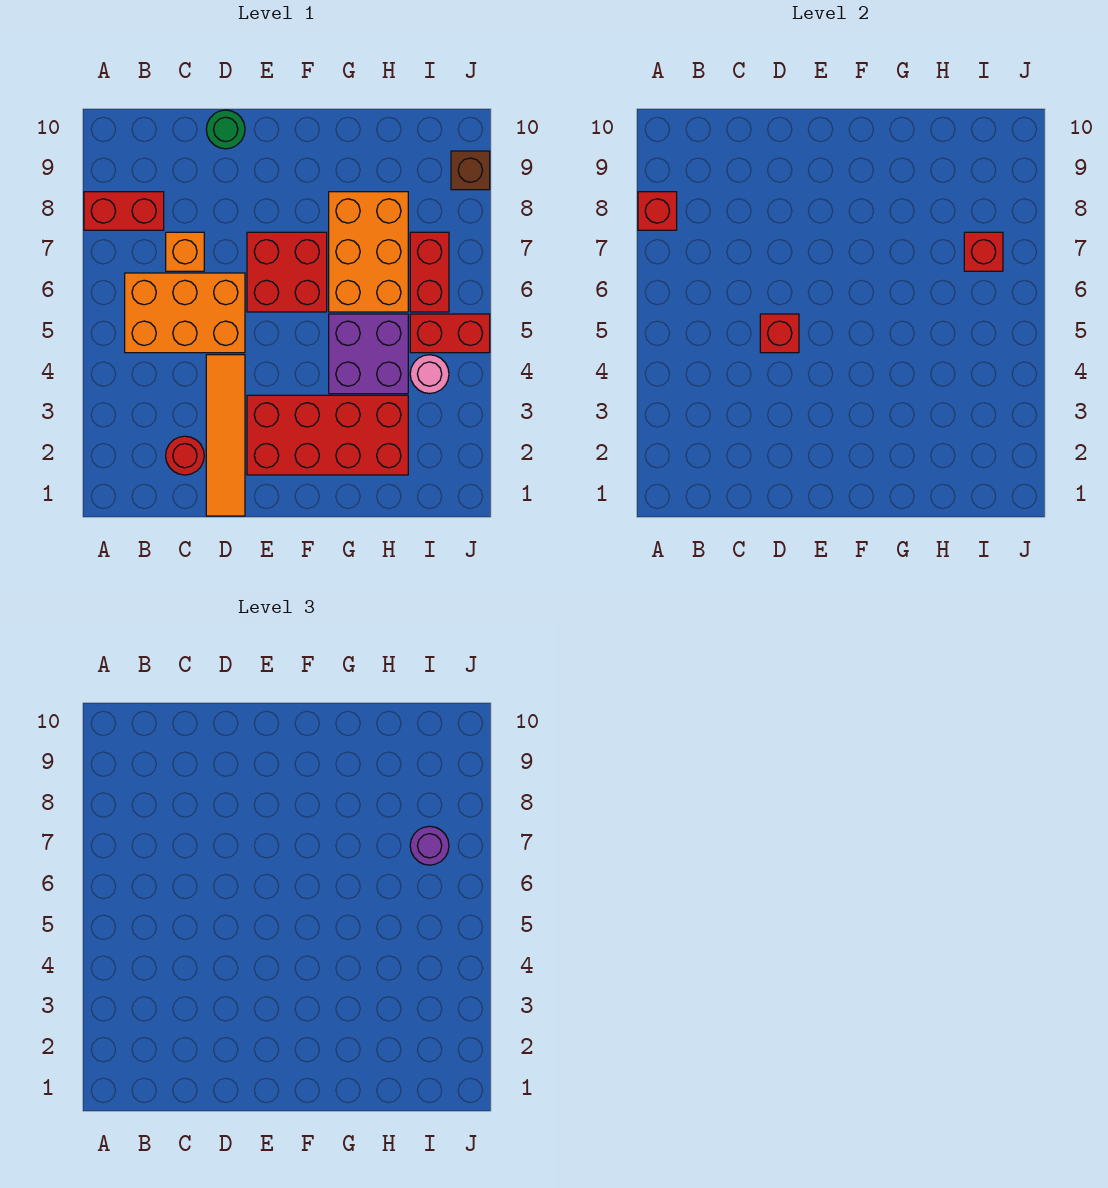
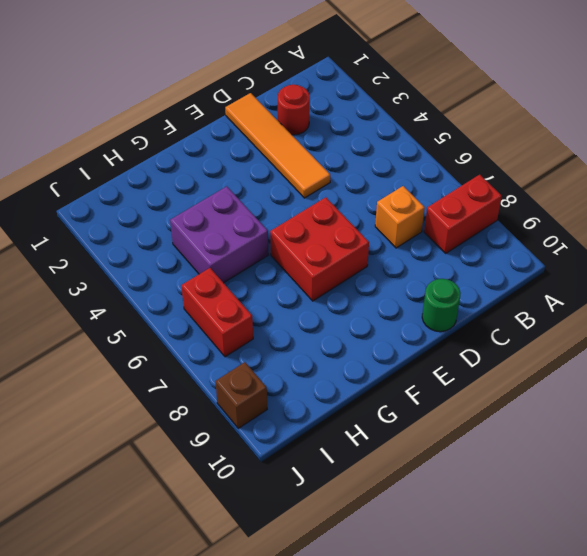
none -> orange brick B5:D6 level 1
none -> red brick E2:H3 level 1
none -> orange brick G6:H8 level 1

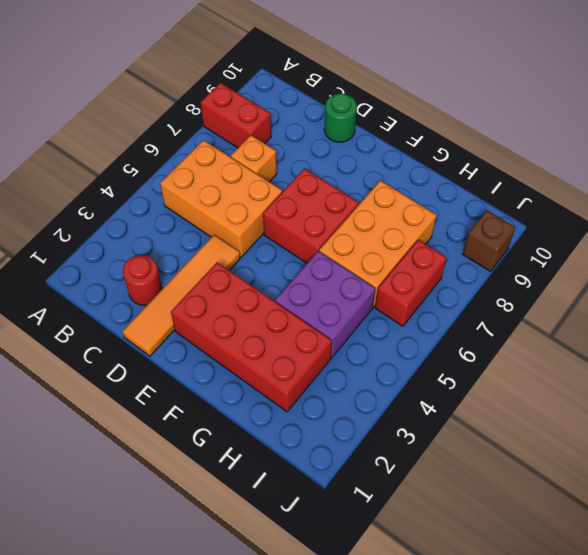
none -> pink round brick I4 level 1
none -> red brick I5:J5 level 1
none -> red brick A8 level 2

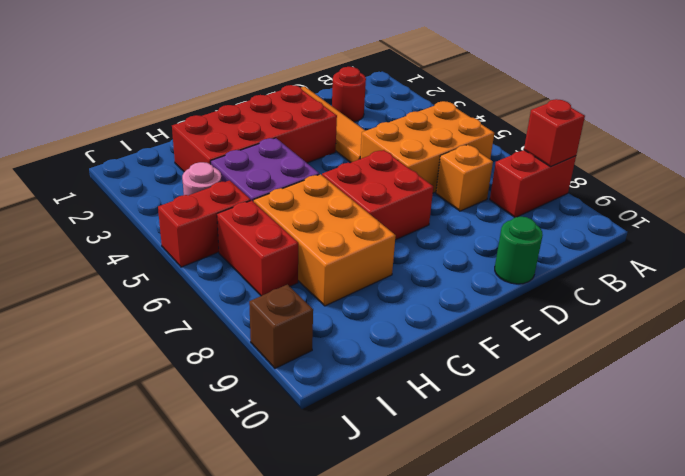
none -> red brick D5 level 2
none -> red brick I7 level 2
none -> purple round brick I7 level 3

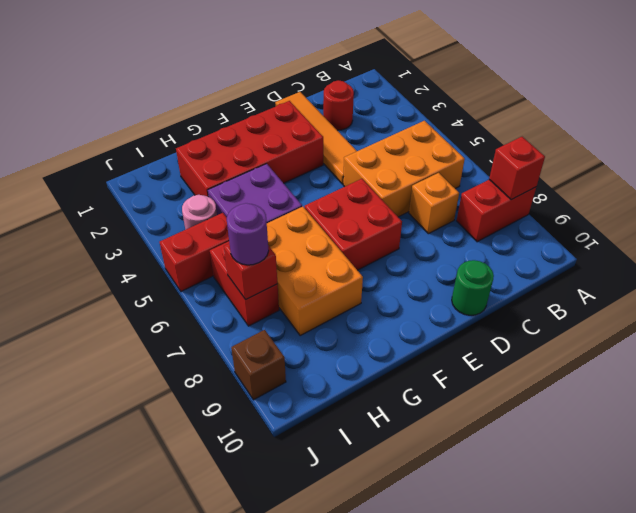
none -> red brick D5 level 2

